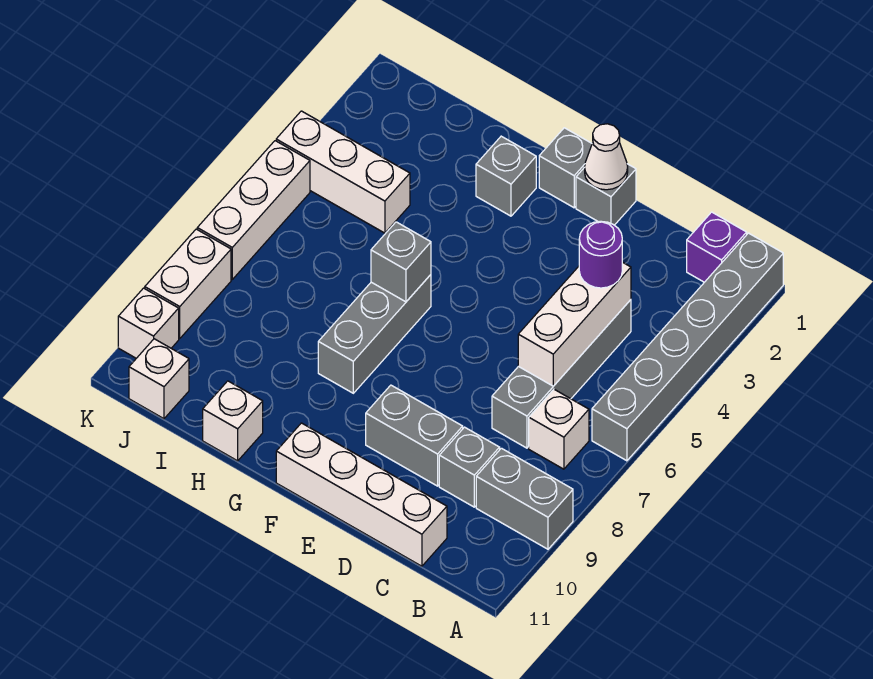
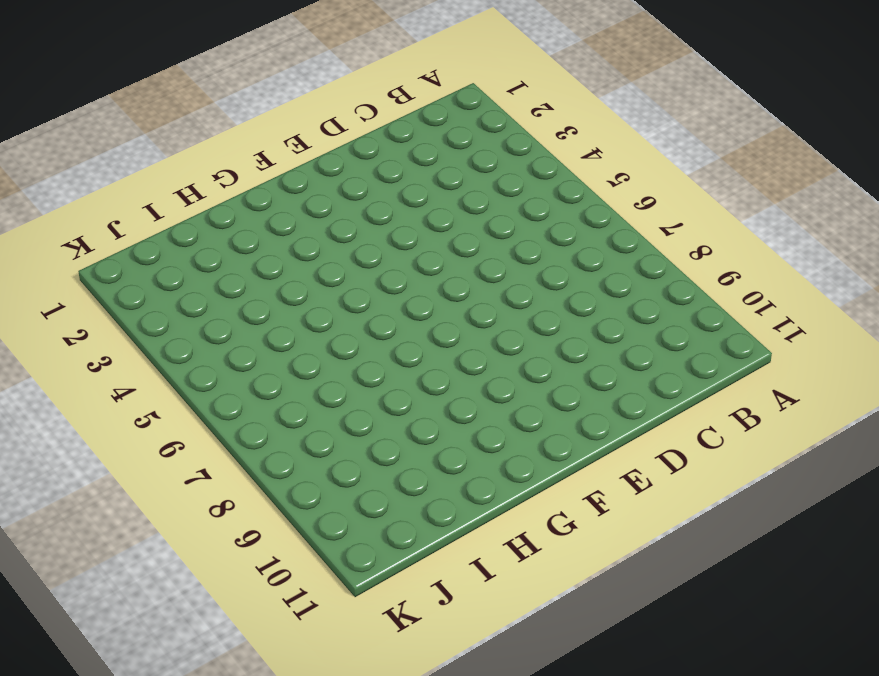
none -> grey brick A1:A6 level 1
none -> grey brick A9:B9 level 1
none -> purple brick B1 level 1

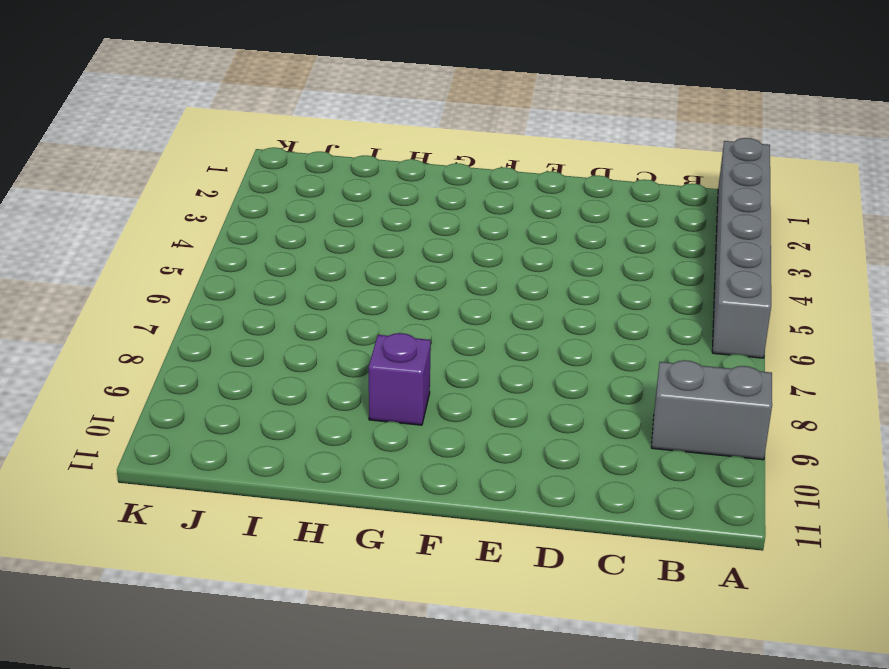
purple brick G9 level 1 -> purple brick B1 level 1
none -> white brick B7 level 1
none -> grey brick C4:C7 level 1
none -> grey brick C9 level 1

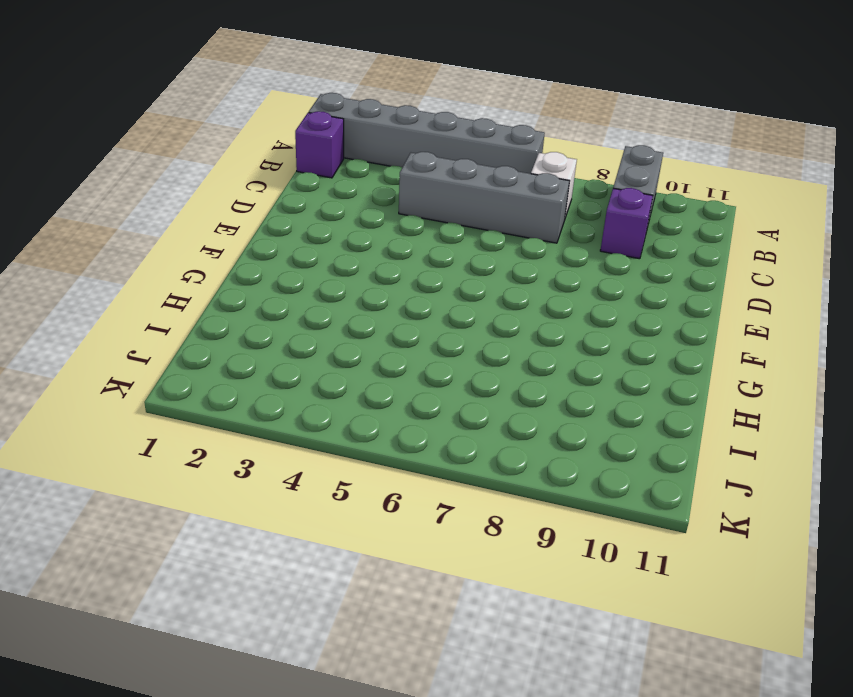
purple brick C9 level 1 -> grey brick C9 level 1
none -> white brick C11:F11 level 1
none -> grey brick D9:E9 level 1
none -> grey brick E1 level 1

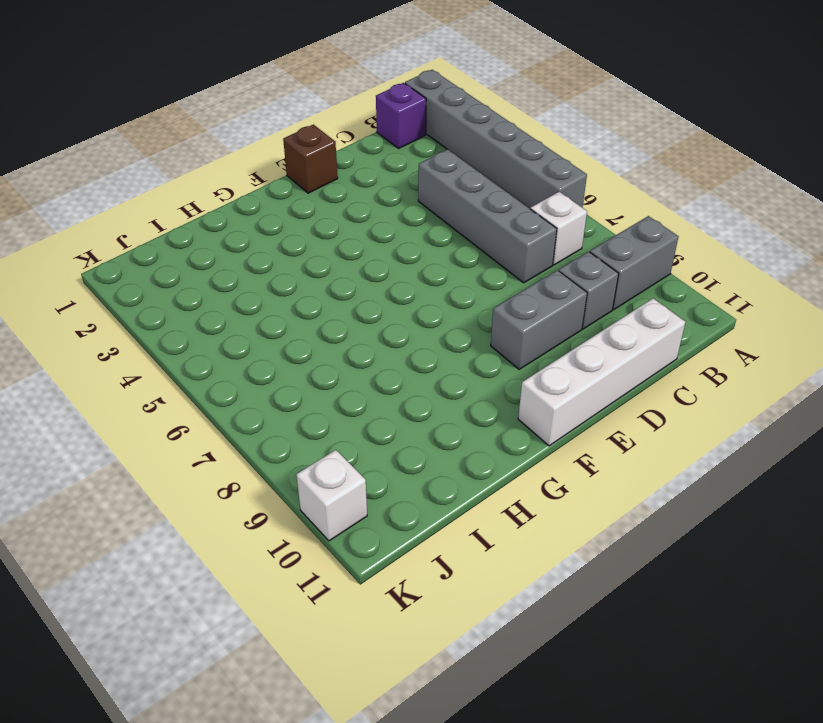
brown brick E1 level 1 -> grey brick E1 level 1
none -> grey brick F1 level 1
none -> grey brick G2 level 1
none -> grey brick G6:G8 level 1

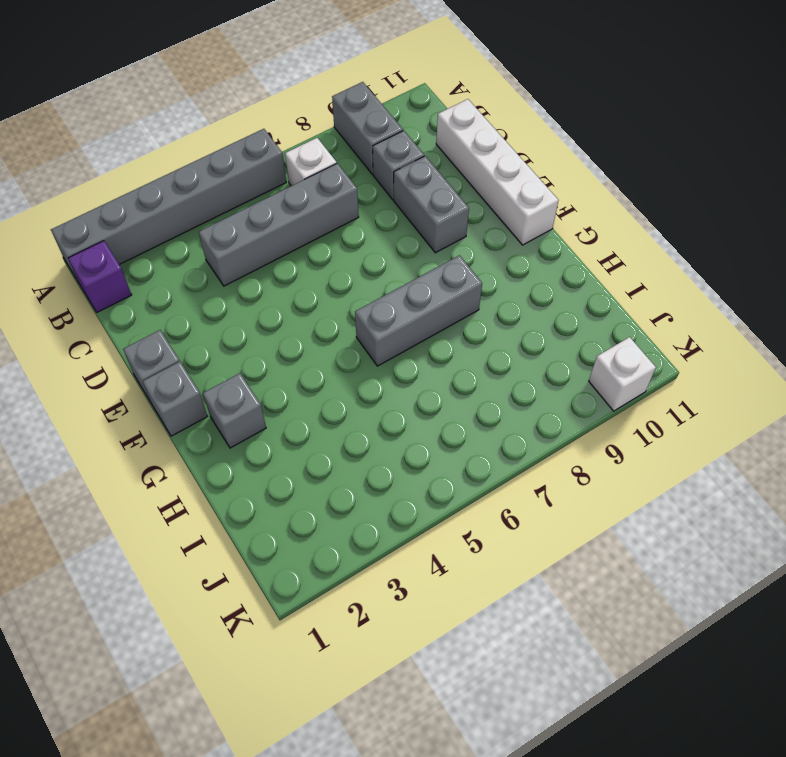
none -> white brick H11 level 1
none -> white brick I4:K4 level 1
none -> white brick J11 level 1

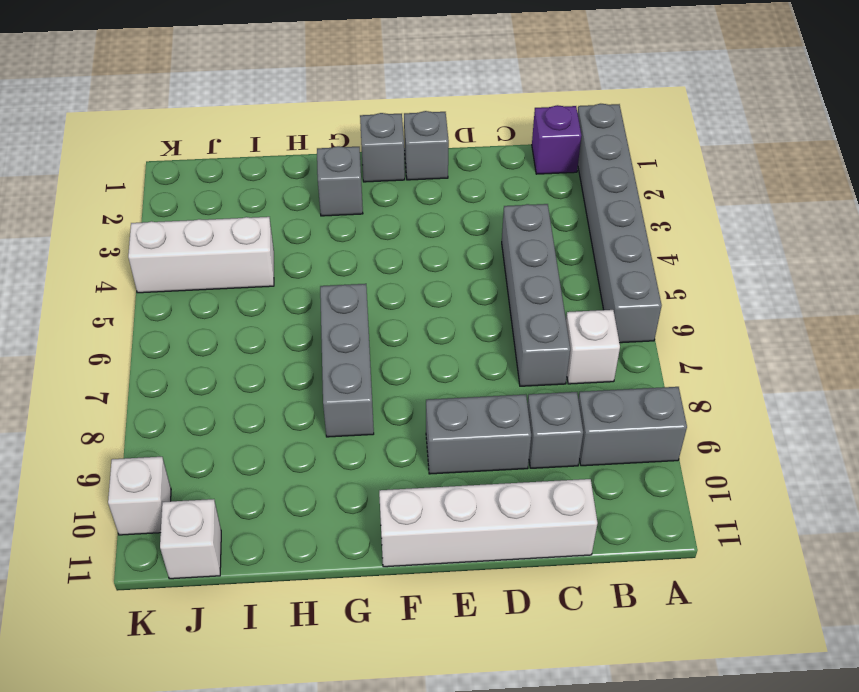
none -> white brick H11 level 1
none -> white brick K5:K7 level 1
none -> white brick K8:K9 level 1

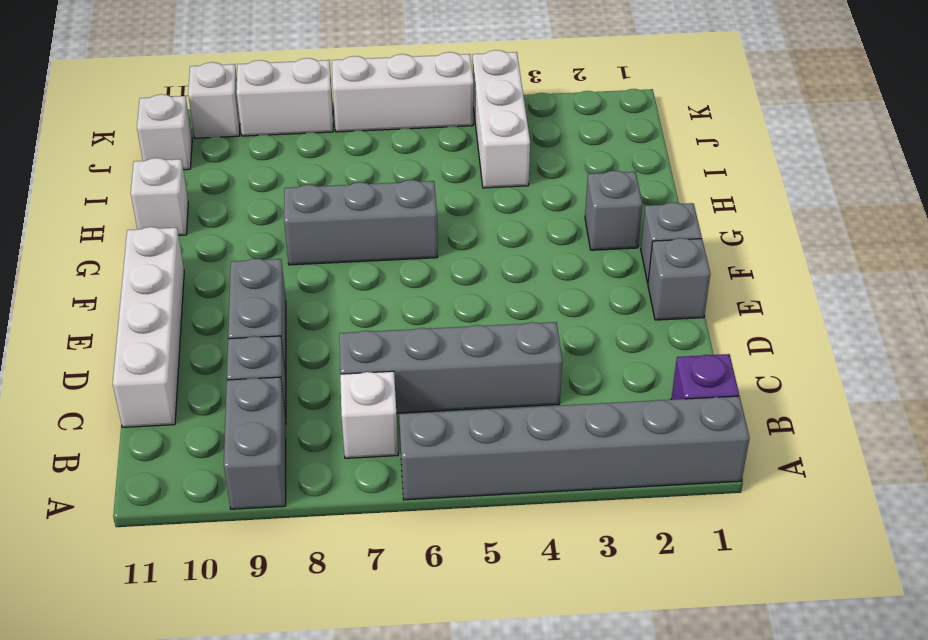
none -> white brick C4:C6 level 2
none -> white cone E1 level 2
none -> grey brick G6 level 2

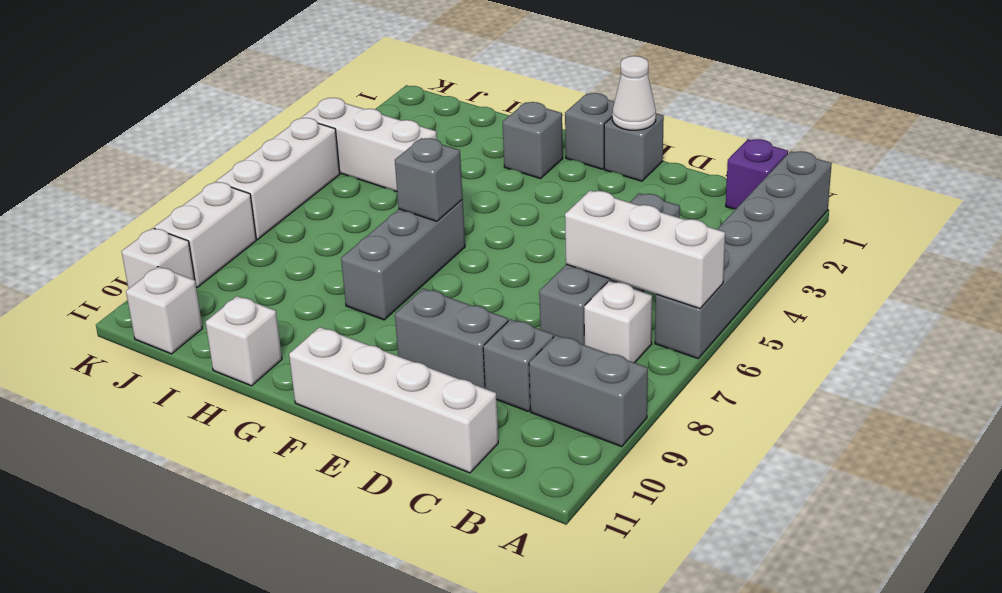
white brick A6:C6 level 2 -> white brick C4:C6 level 2
none -> purple round brick C4 level 3

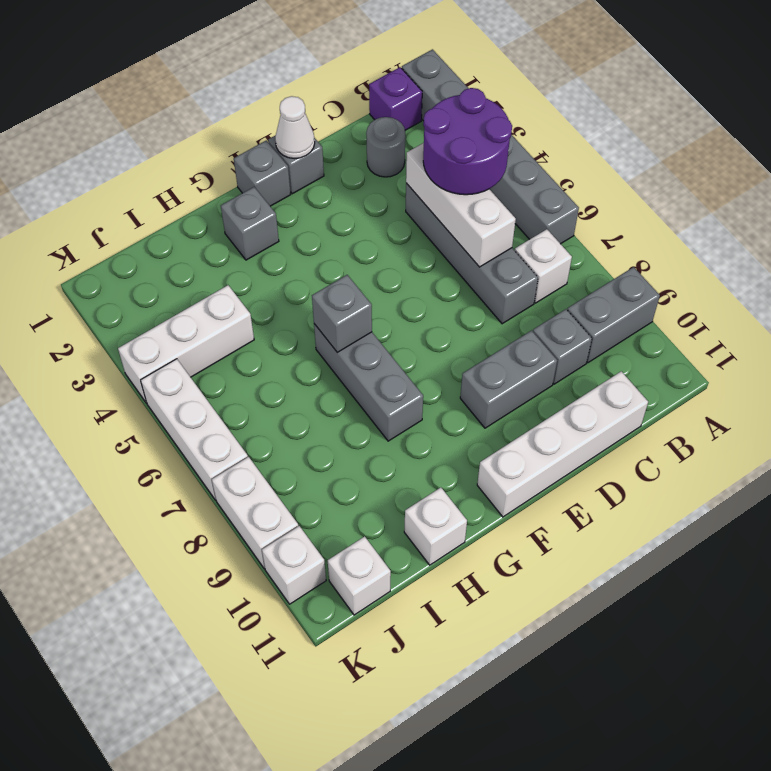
purple round brick B4:C5 level 3 -> purple round brick C4 level 3
grey round brick C2 level 1 -> none

